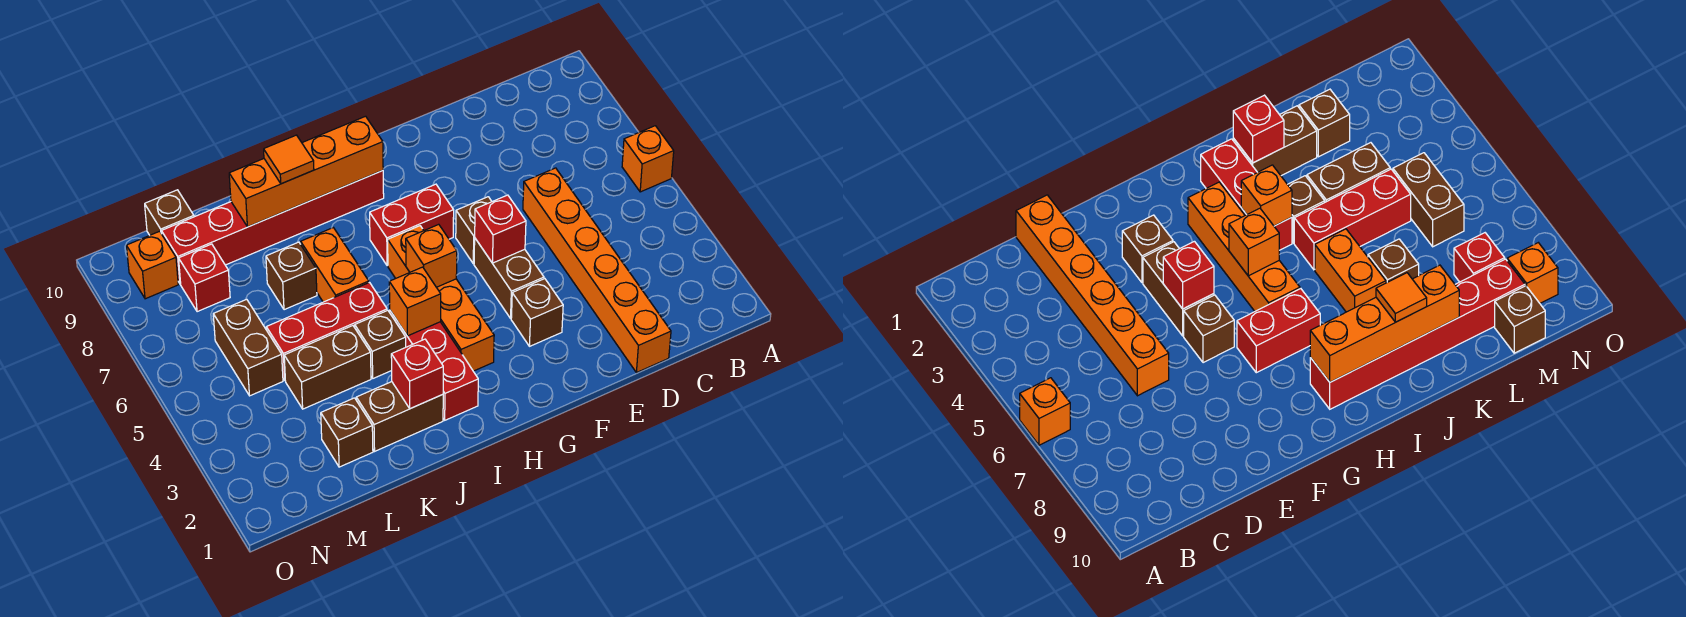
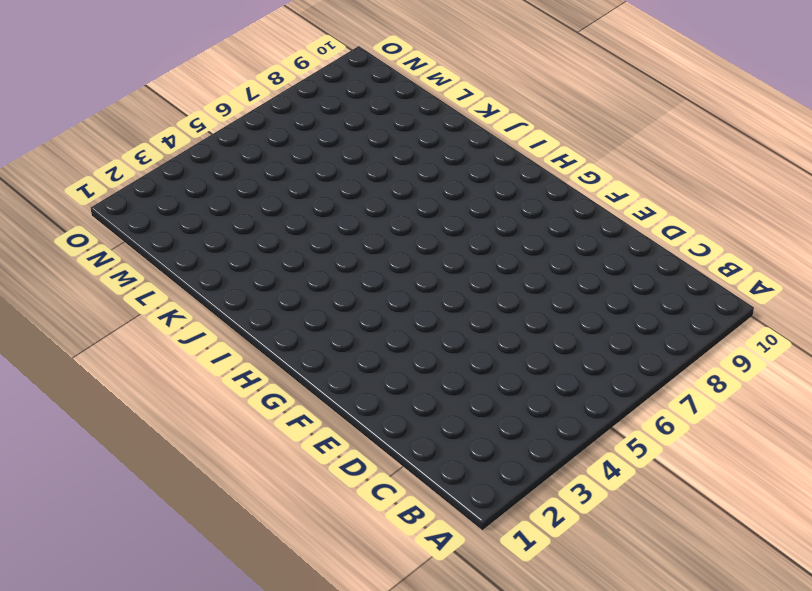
none -> orange brick A6 level 1
none -> orange brick D1:D6 level 1
none -> brown brick F3 level 1

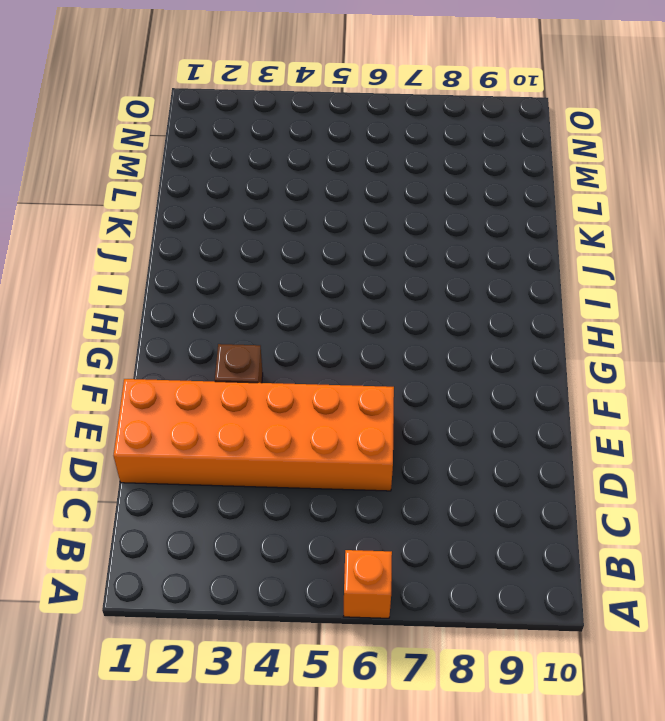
orange brick D1:E6 level 1 -> orange brick D1:D6 level 1
none -> brown brick F4:F5 level 1
none -> brown brick F6 level 1
none -> red brick G7:H7 level 1

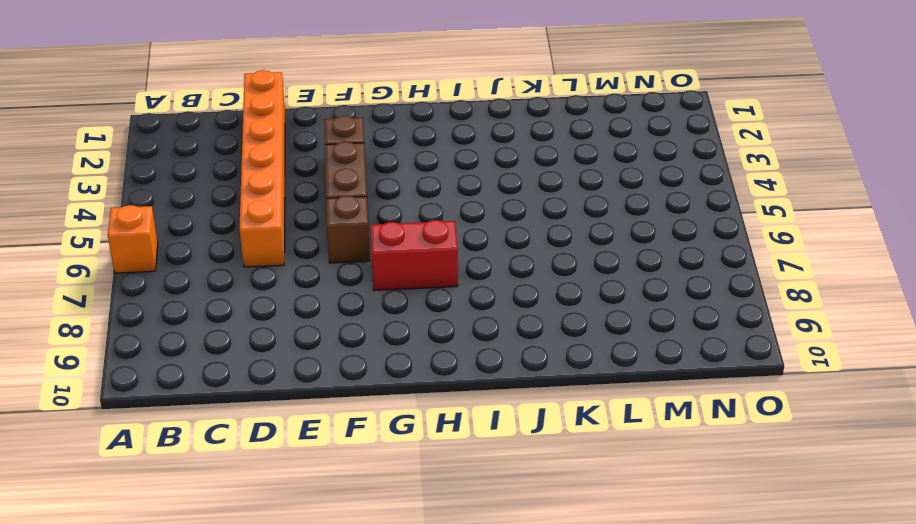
none -> orange brick H3:H6 level 1
none -> red brick H9:M9 level 1
none -> red brick I2:I4 level 1

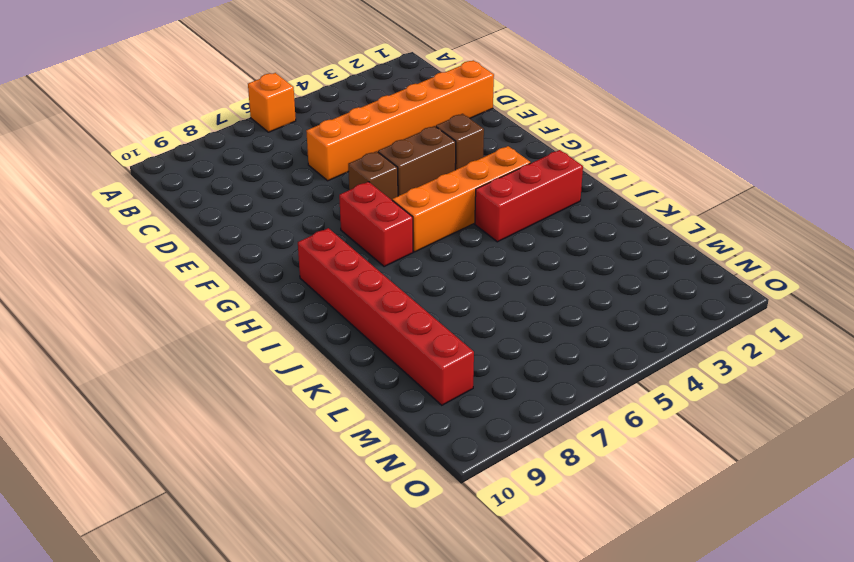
none -> brown brick J2:K2 level 1
none -> brown brick J4 level 1
none -> red brick J5:L5 level 1

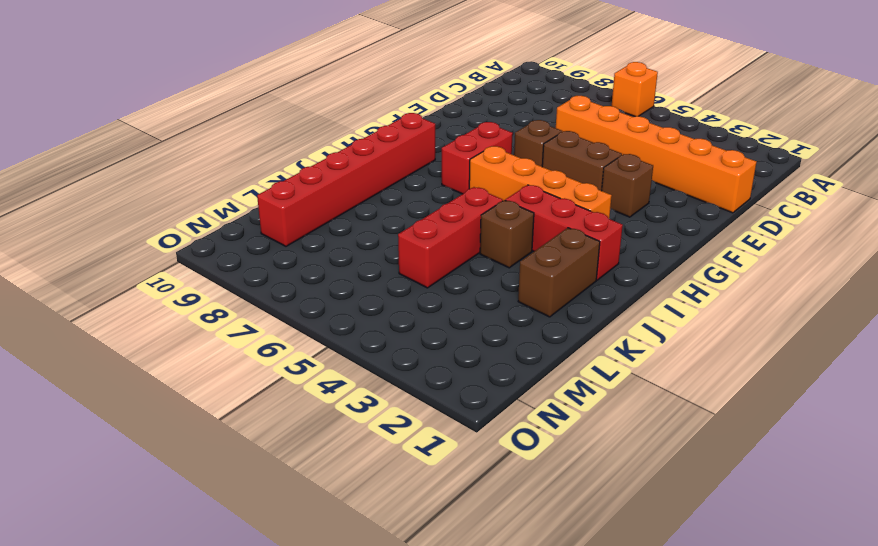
none -> orange brick J6:J7 level 1
none -> brown brick K4:L4 level 1
none -> brown brick K7 level 1

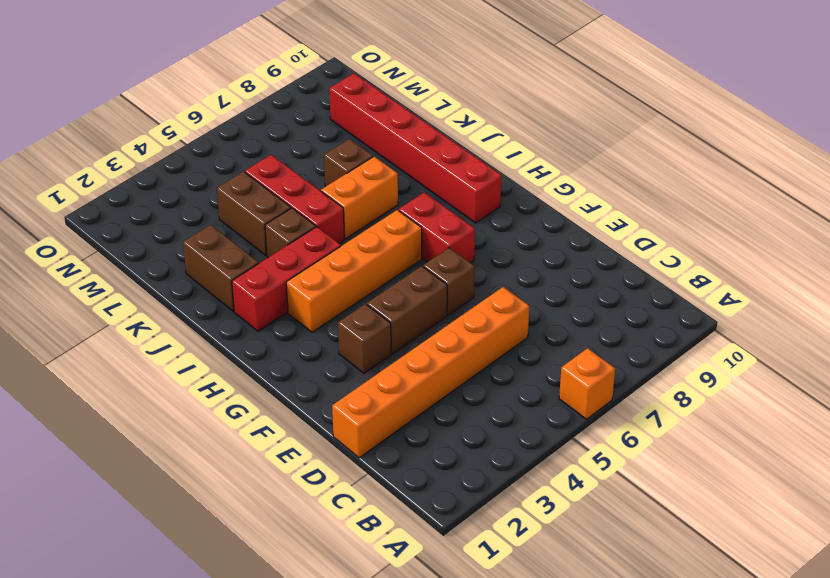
none -> brown brick L2 level 1
none -> brown brick M5:M6 level 1
none -> red brick M8 level 1

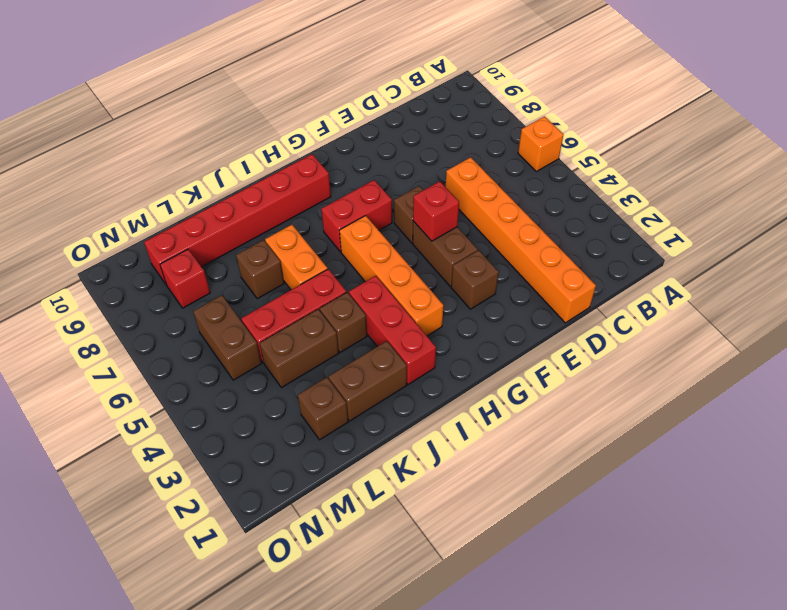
none -> brown brick M10 level 1
none -> orange brick N9 level 1
none -> orange brick H5 level 2

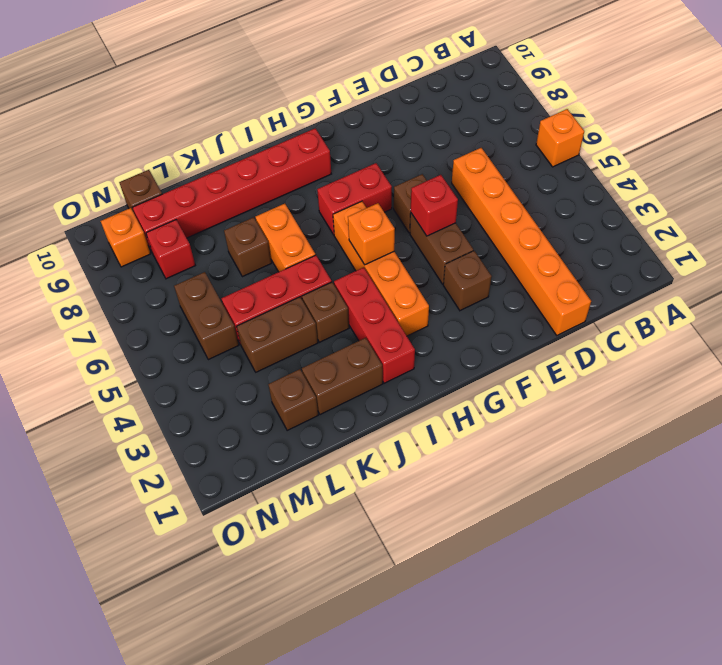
none -> orange brick H9:K9 level 2
none -> orange brick I4 level 2
none -> red brick J2 level 2

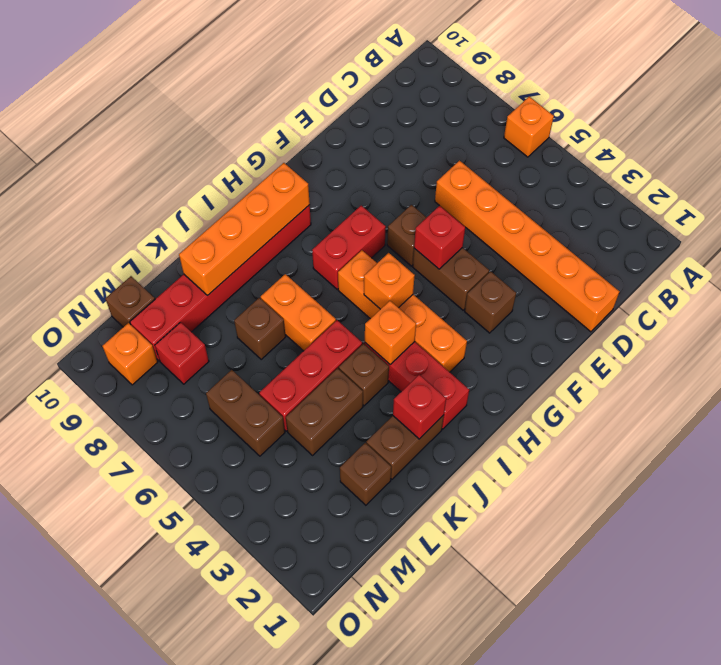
none -> orange tile J9 level 3

